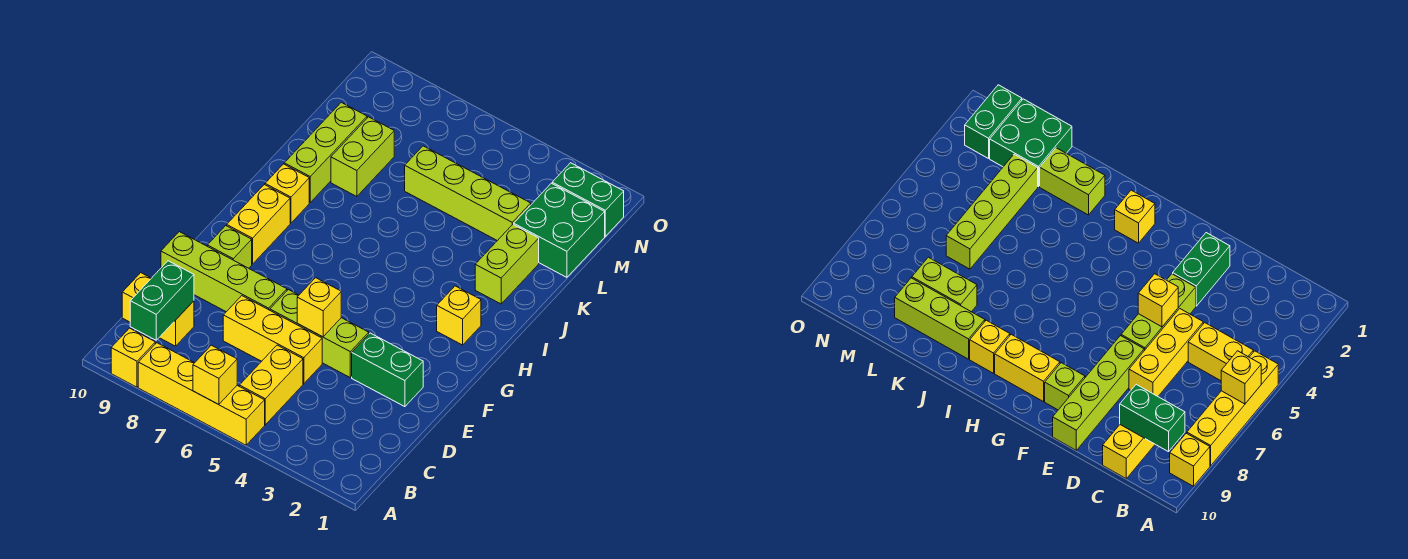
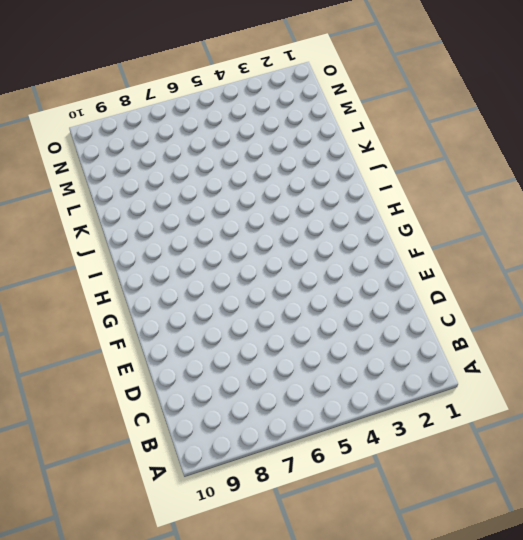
none -> yellow brick A5:A8 level 1
none -> yellow brick A9 level 1
none -> yellow brick B5:C5 level 1

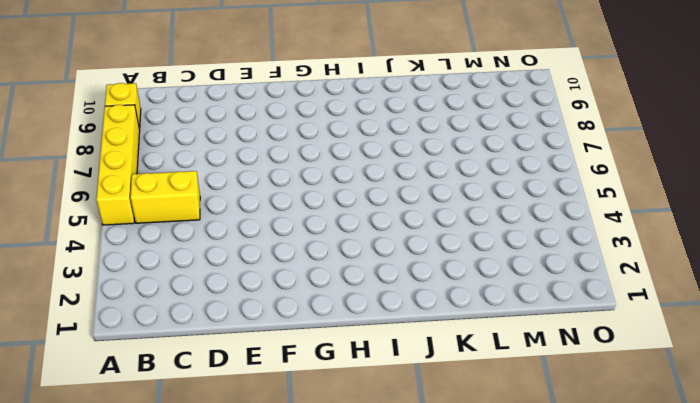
none -> yellow brick C9:C10 level 1
none -> yellow brick D5:D7 level 1
none -> green brick E2:E3 level 1

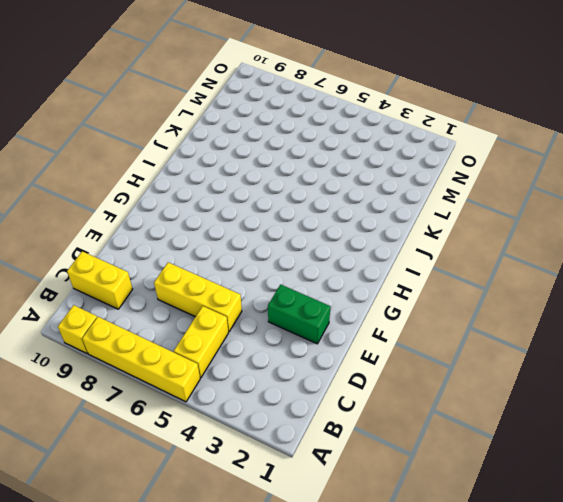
none -> lime brick E4:E6 level 1
none -> lime brick E7:E10 level 1
none -> lime brick F9 level 1

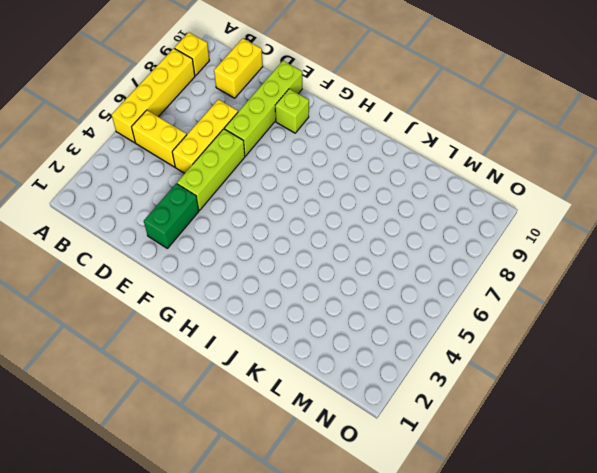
none -> yellow brick G9:H9 level 1
none -> yellow brick H2 level 1
none -> yellow brick I9 level 1

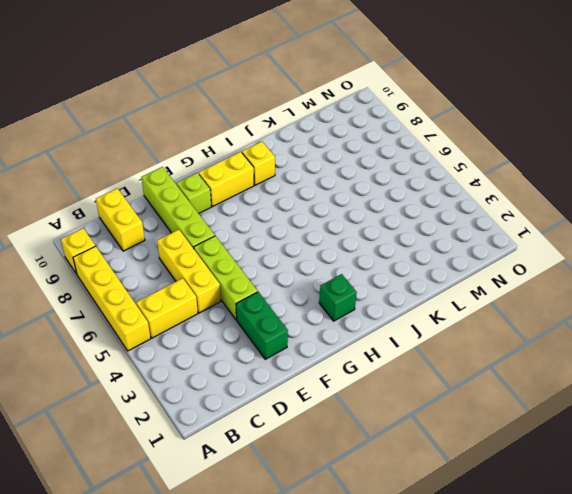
green brick H2 level 1 -> yellow brick H2 level 1
none -> lime brick J2:K2 level 1
none -> lime brick J9:L9 level 1
none -> lime brick K8:L8 level 1

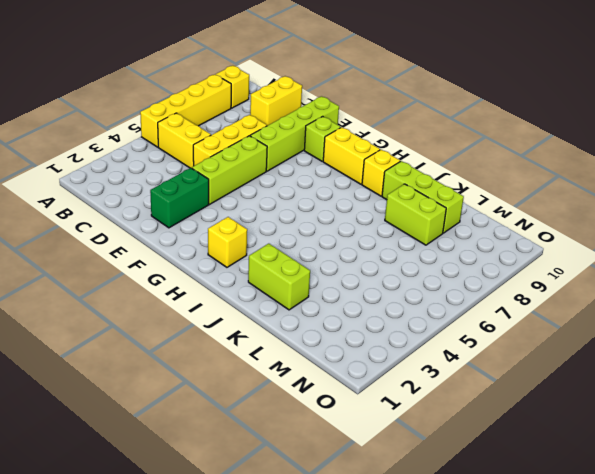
none -> green brick L1:M2 level 1
none -> lime brick L3:L6 level 1
none -> green brick N1:N2 level 1

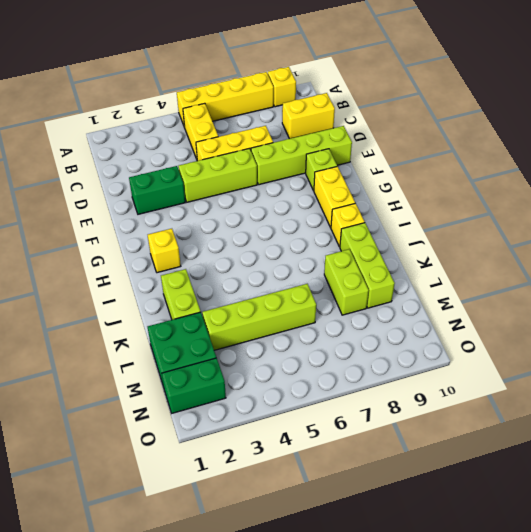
none -> yellow brick A6 level 2
none -> green brick B9:C9 level 2
none -> yellow brick E5 level 2

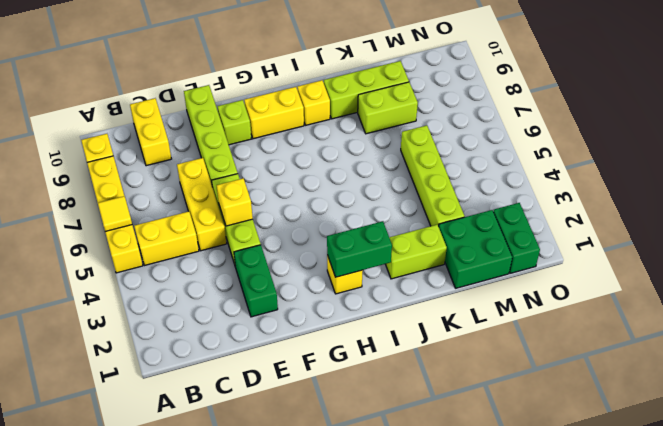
yellow tile A6 level 2 -> yellow brick A6 level 2
green brick H2:I2 level 2 -> green brick B9:C9 level 2

